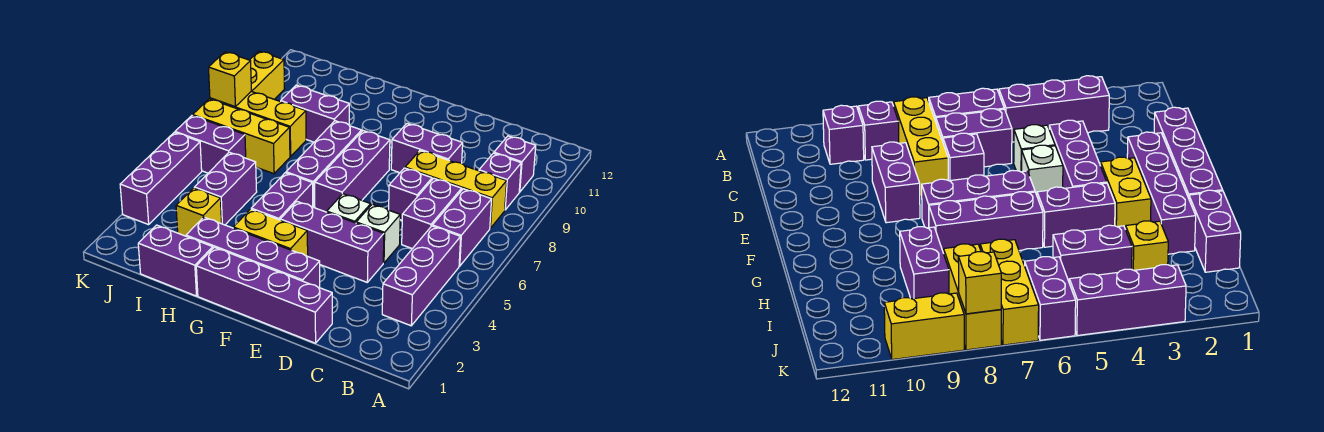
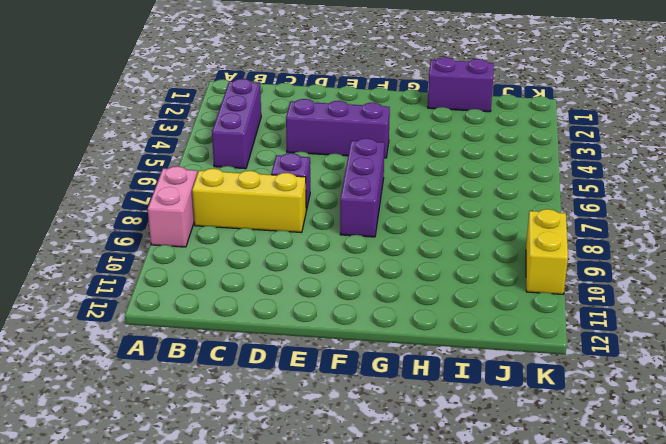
pink brick A8:A9 level 1 -> none
none -> purple brick B6:B7 level 1
none -> purple brick B9 level 1
none -> purple brick B10 level 1

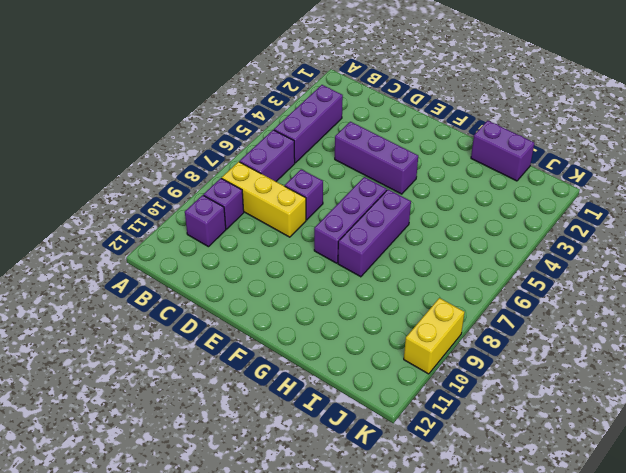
none -> purple brick C6:C7 level 1
none -> purple brick D1:G1 level 1
none -> white brick D5 level 1

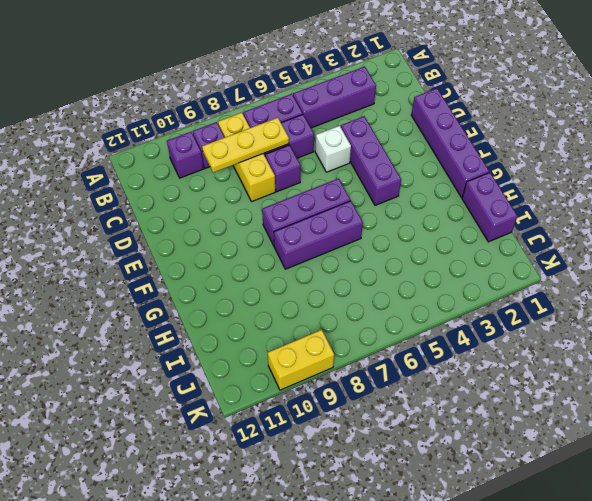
yellow plate C7:C9 level 2 -> none
none -> purple brick D9:E9 level 1
none -> purple brick E2:H2 level 1
none -> white brick E5 level 1

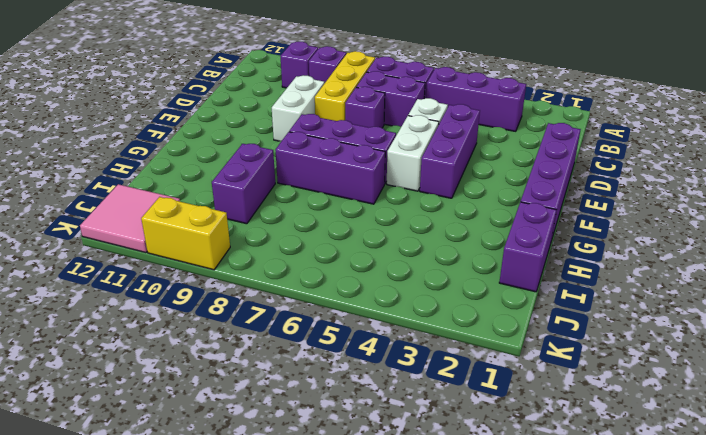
white brick D9:E9 level 1 -> purple brick D9:E9 level 1
white brick E5:F5 level 1 -> white brick E5 level 1
pink tile J11:K12 level 1 -> none
none -> purple brick E2:H2 level 1
none -> yellow brick F3:G3 level 1
none -> purple brick G4:G5 level 1

